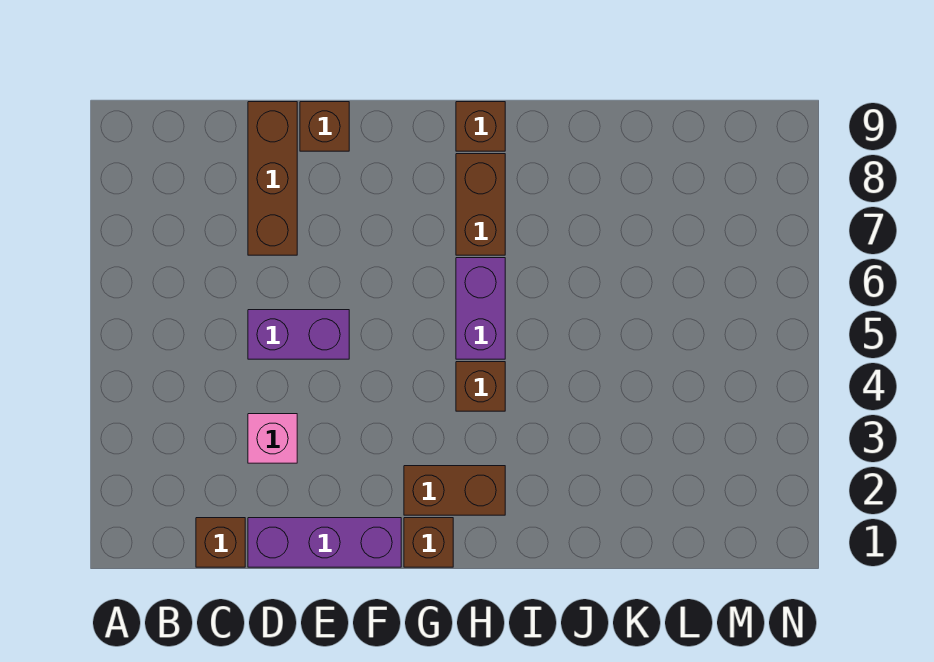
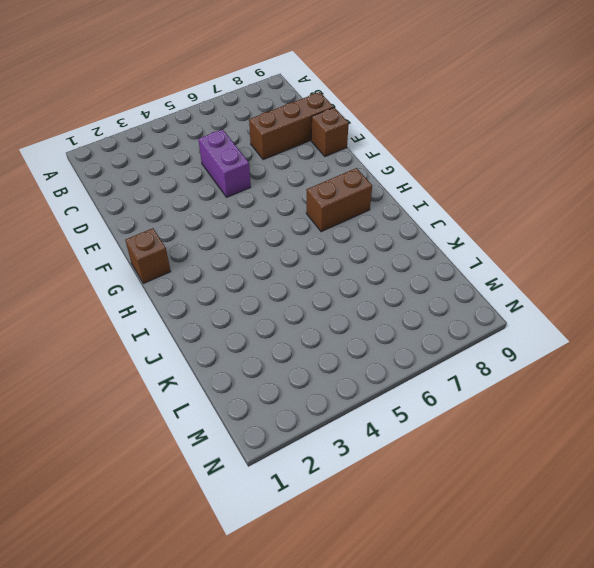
none -> brown brick C1 level 1
none -> purple brick D1:F1 level 1
none -> pink brick D3 level 1

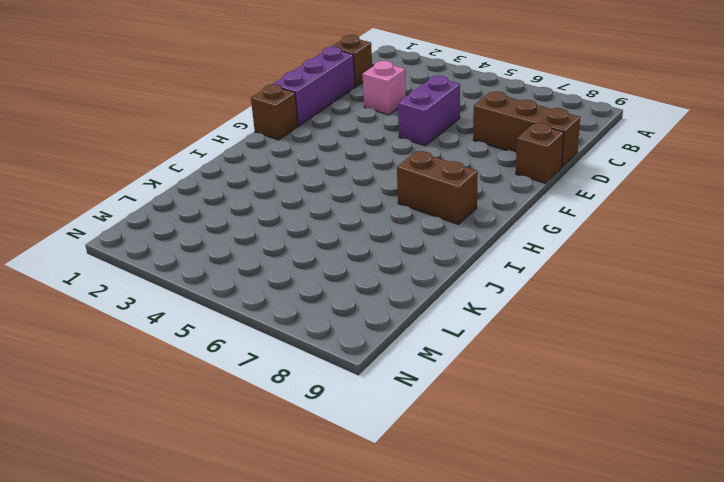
none -> brown brick G2:H2 level 1
none -> brown brick H4 level 1
none -> purple brick H5:H6 level 1

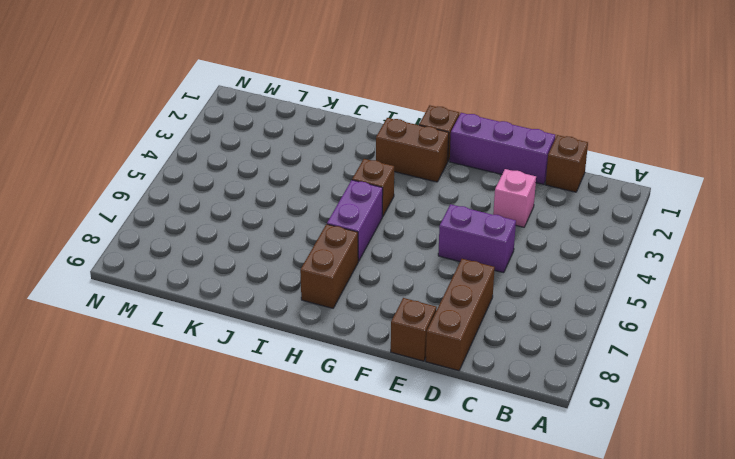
none -> brown brick H9 level 1

